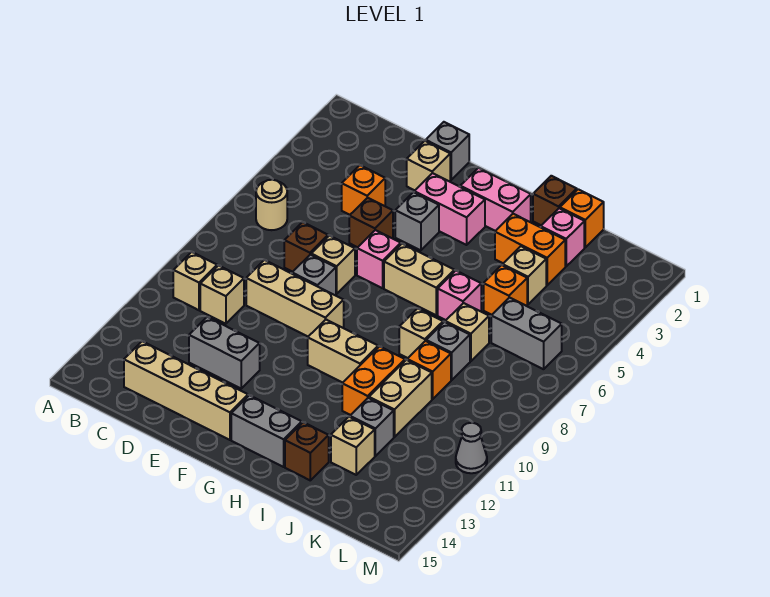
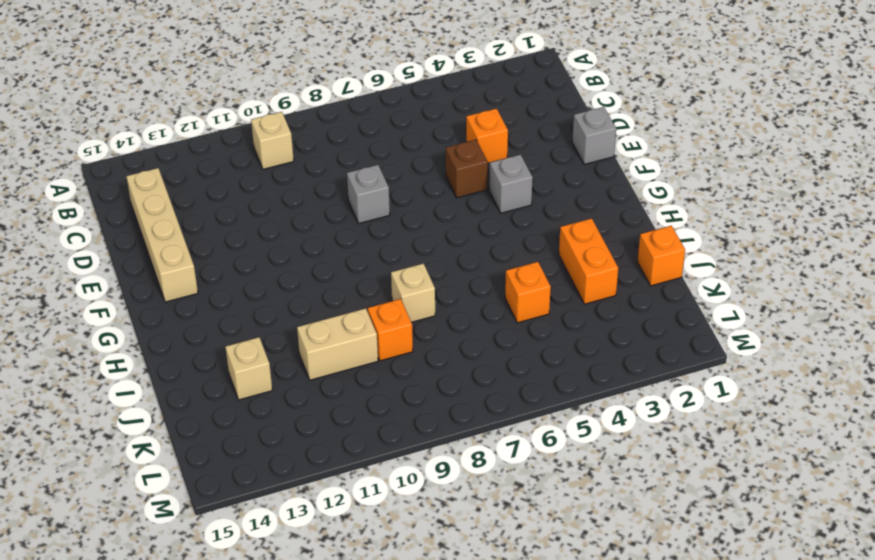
none -> tan round brick B6 level 1
none -> tan brick C10 level 1
none -> brown brick D7 level 1
none -> tan brick D9:F9 level 1

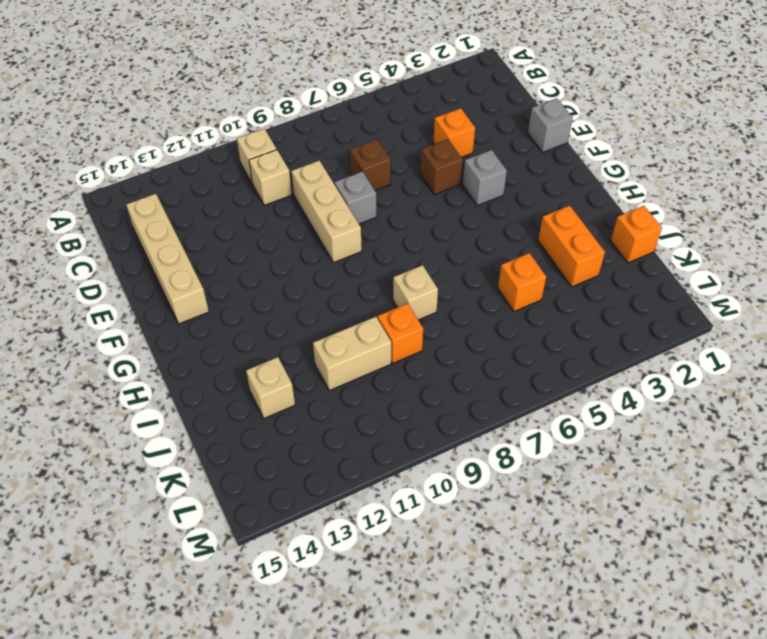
none -> tan round brick B6 level 1
none -> grey brick D12:E12 level 1
none -> tan brick E2 level 1
none -> tan brick E7 level 1

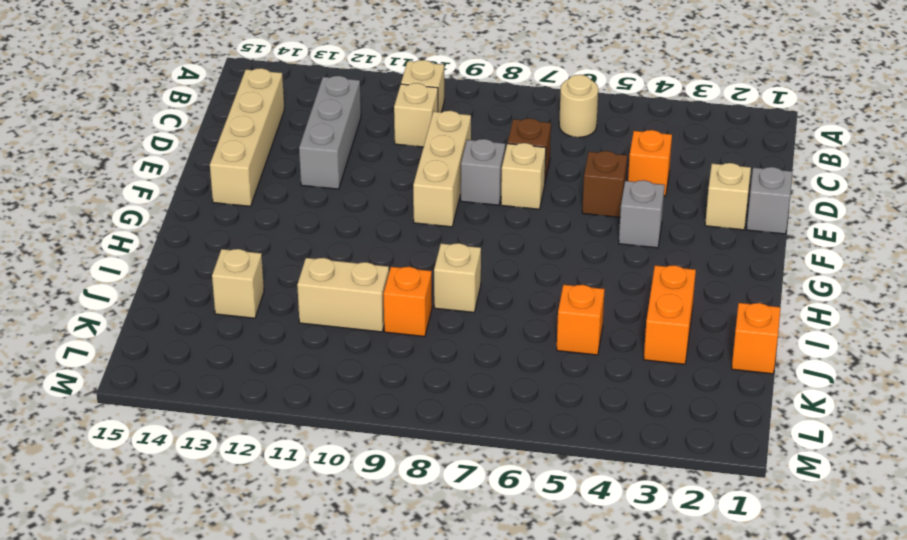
grey brick C12:E12 level 1 -> grey brick D12:E12 level 1
none -> pink brick F3:G3 level 1
none -> pink brick F6 level 1
none -> pink brick G2:H2 level 1
none -> tan brick G6:H6 level 1

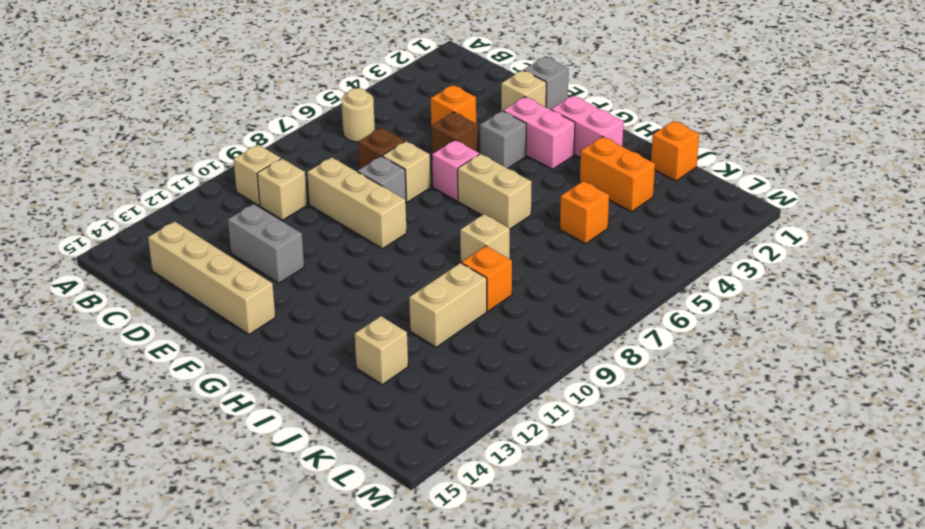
none -> tan brick G10:H10 level 1
none -> grey brick G14:H14 level 1
none -> brown brick I1 level 1
none -> pink brick I6 level 1

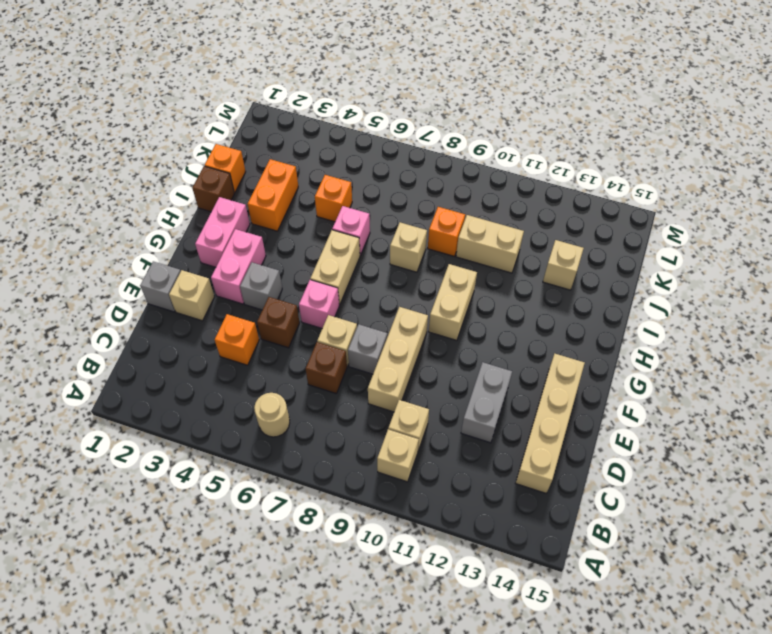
none -> grey brick G14:H14 level 1
none -> orange brick I10:I11 level 1
none -> brown brick I14 level 1
none -> pink brick J2 level 1

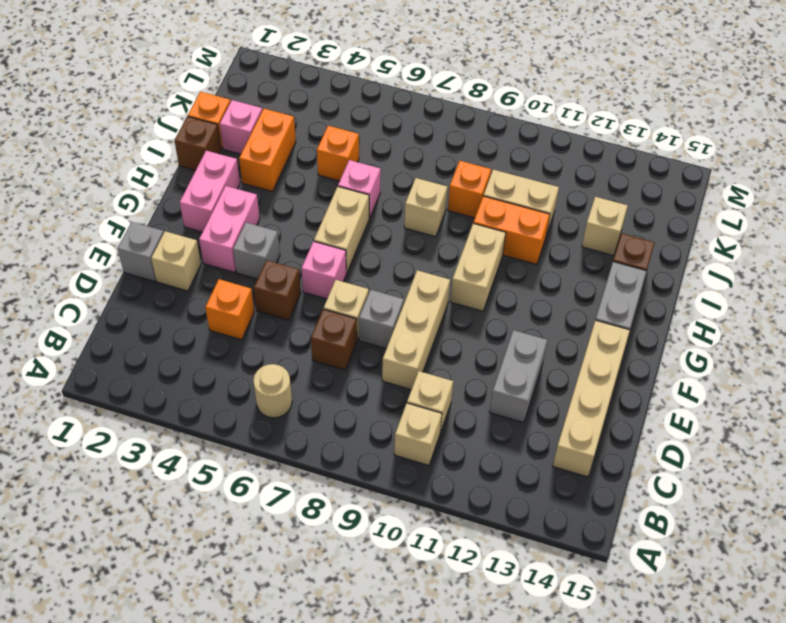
none -> tan brick J4 level 1
none -> tan brick J7 level 1
none -> grey brick J8 level 1
none -> grey brick J12 level 1

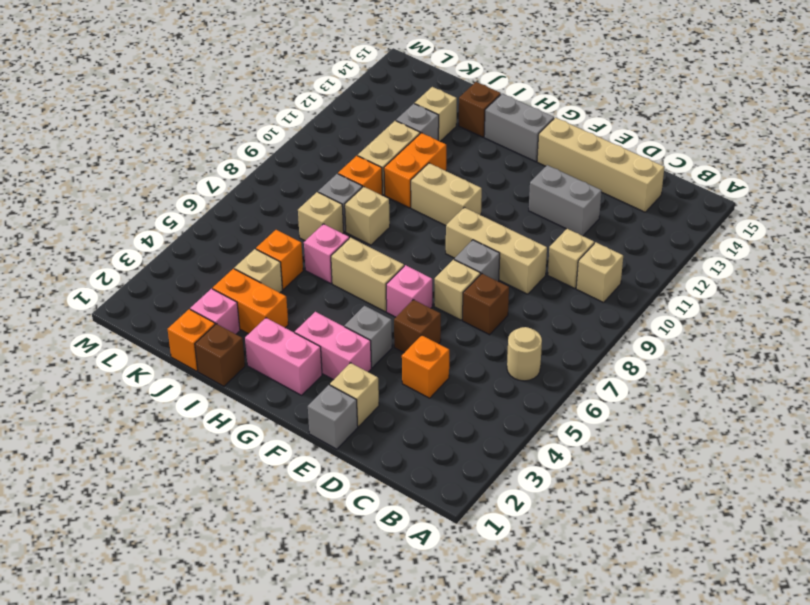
none -> grey brick K6:L6 level 1
none -> grey cone M11 level 1

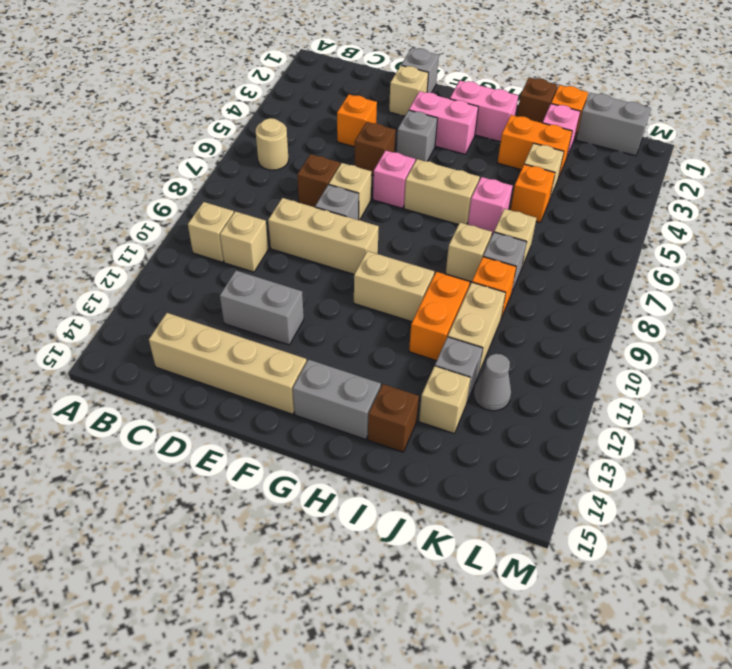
grey brick K1:L1 level 1 -> grey brick K6:L6 level 1
grey cone K12 level 1 -> grey cone M11 level 1

